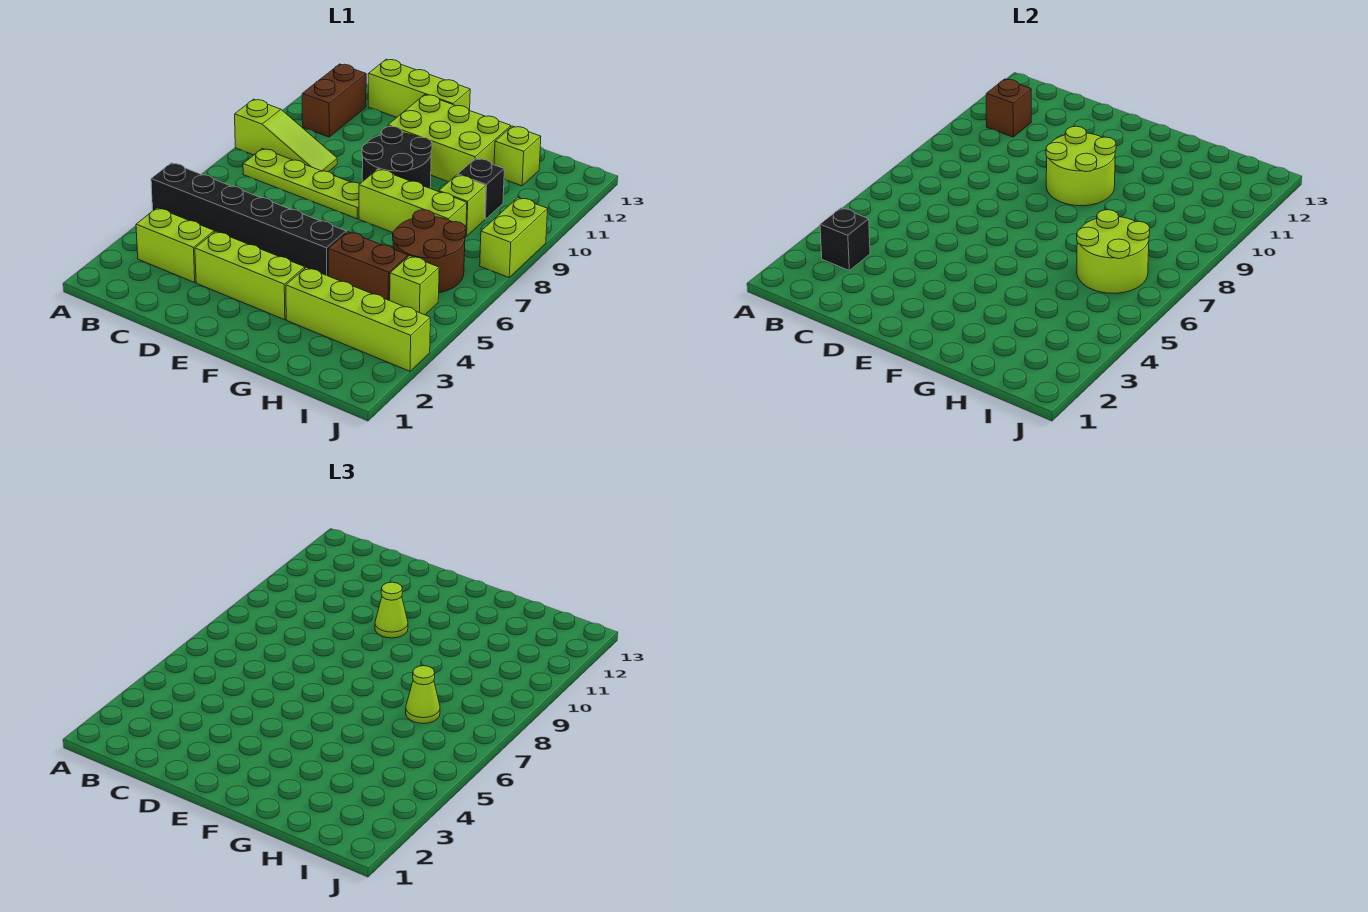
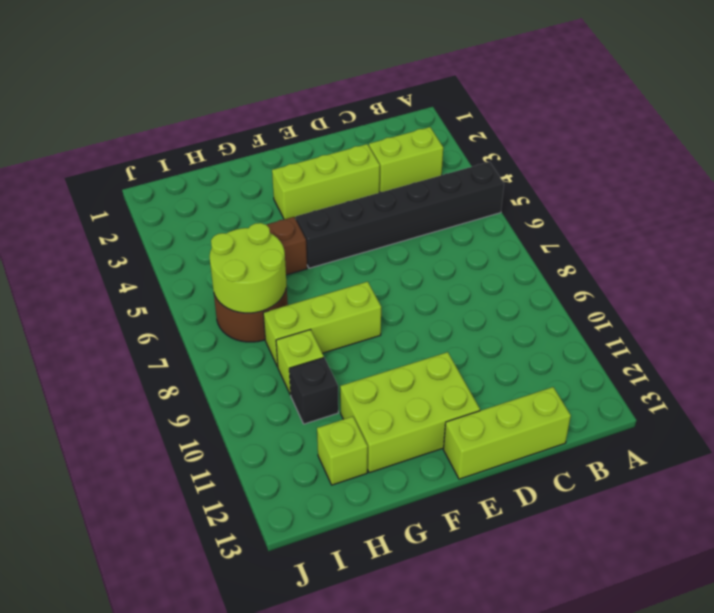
none -> lime slope A9:C9 level 1 top A
none -> lime plate B8:E8 level 1
none -> brown brick B11:B12 level 1

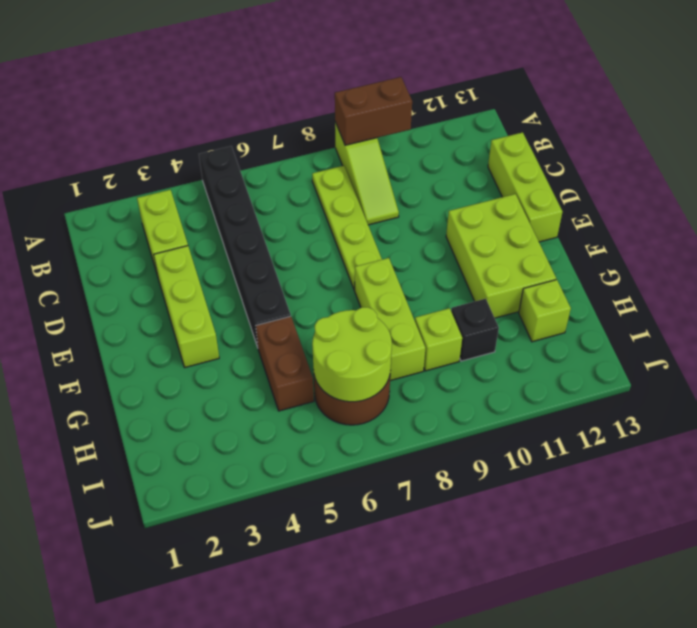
brown brick A9:A10 level 2 -> brown brick B11:B12 level 1
none -> black round brick E9:F10 level 1
none -> lime brick G3:J3 level 1
none -> lime brick I5 level 1

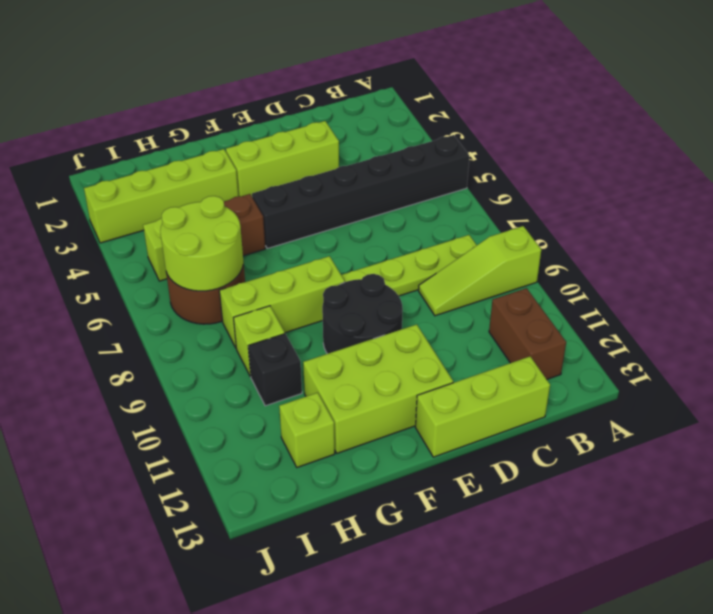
none -> lime brick B3:C3 level 1
none -> lime brick J8:J9 level 1
none -> black brick B3 level 2

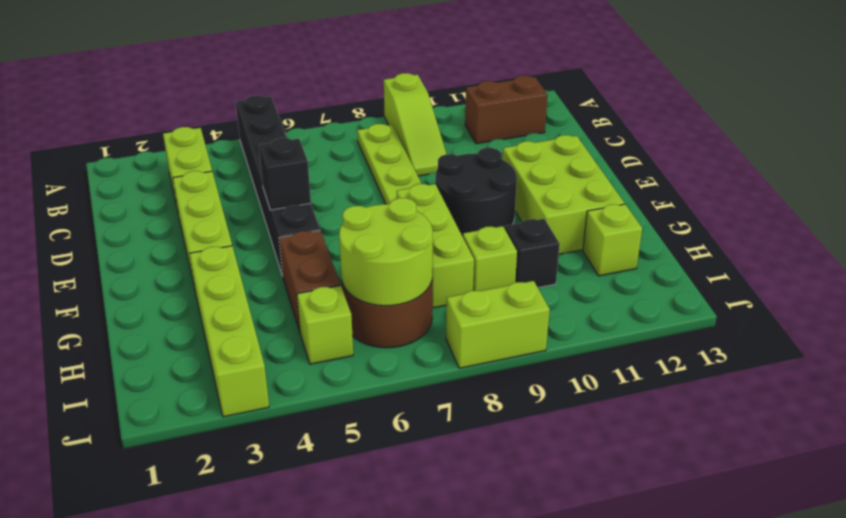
black brick E5 level 2 -> black brick B3 level 2
none -> lime brick C13:E13 level 1
none -> brown brick B11 level 2
none -> lime round brick E9:F10 level 2

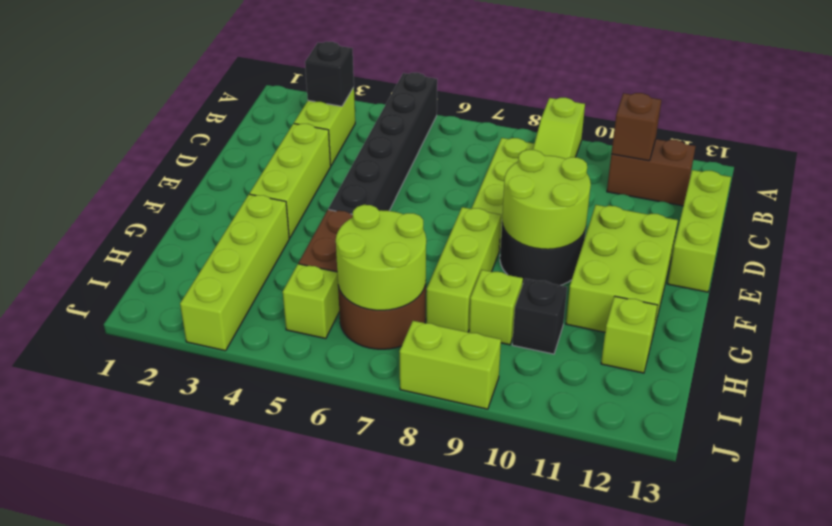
none -> lime cone E10 level 3
none -> lime cone H7 level 3

